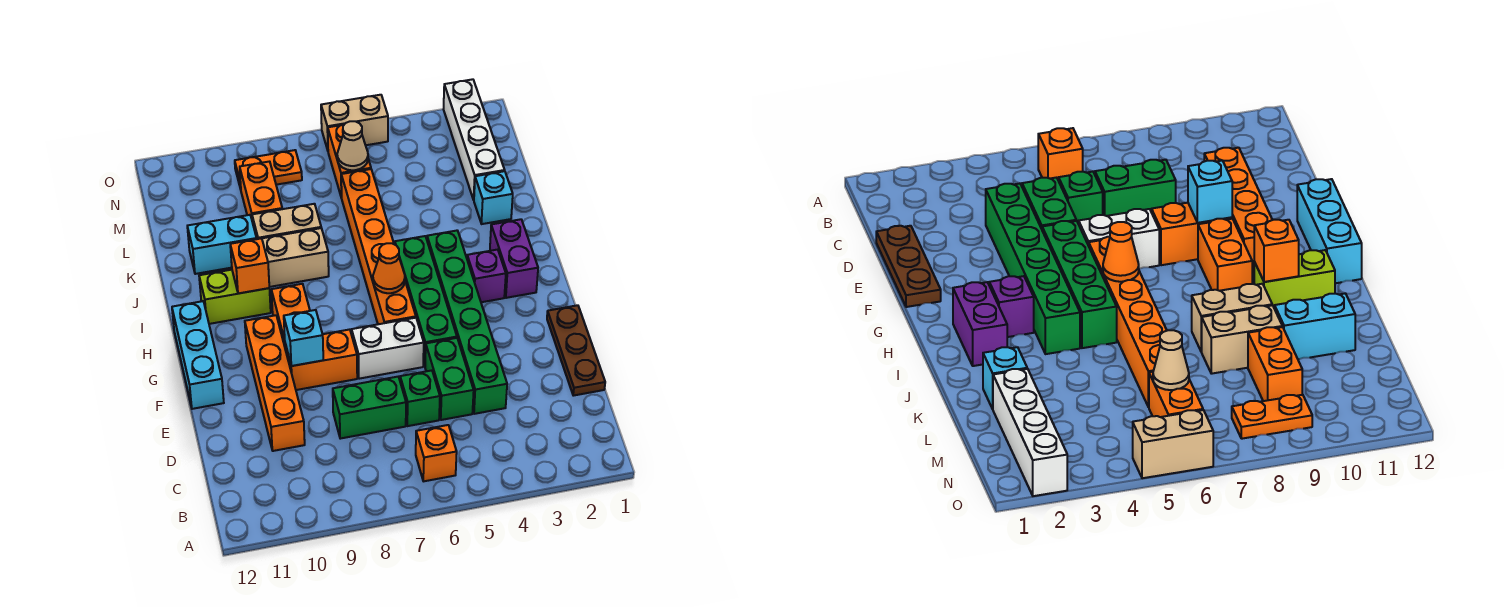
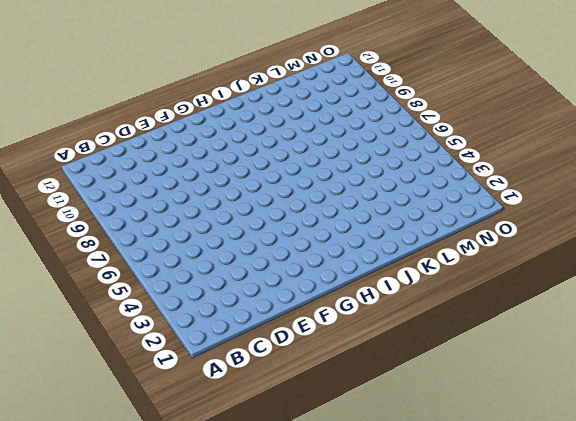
none -> orange brick B6 level 1
none -> brown plate D1:F1 level 1
none -> green brick D4:I4 level 1

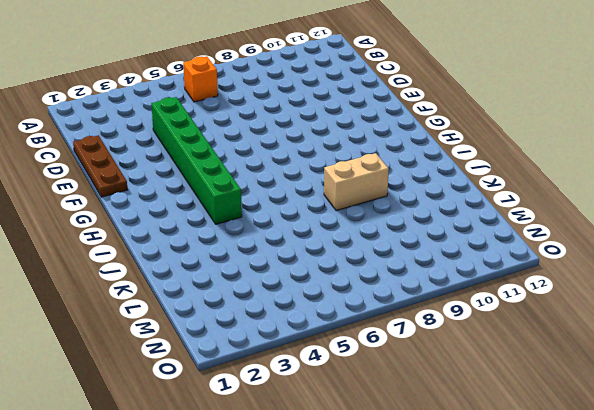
none -> green brick D5:E5 level 1
none -> green brick D6 level 1
none -> green brick D7:D8 level 1

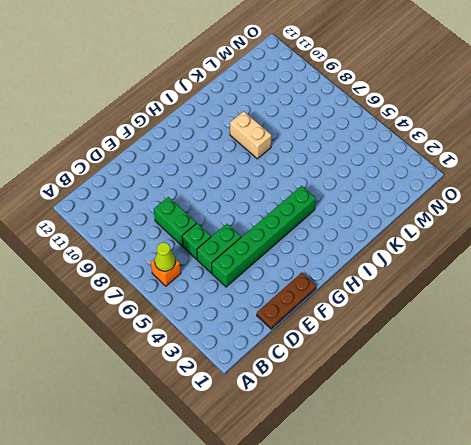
lime cone B6 level 2 -> none
none -> orange brick D10:G10 level 1
none -> green brick F5:I5 level 1
none -> white brick F6:F7 level 1

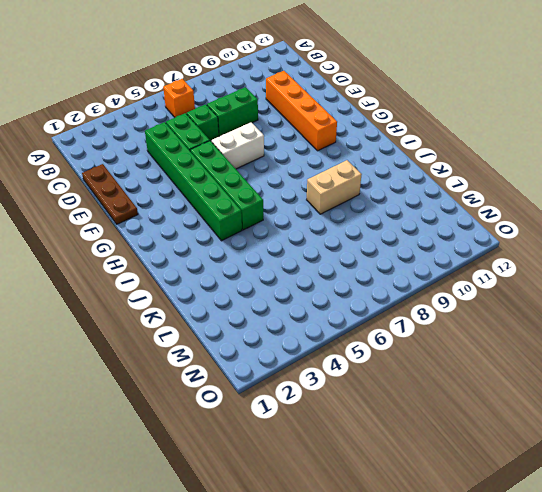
none -> orange brick F8:F9 level 1
none -> cyan brick F12:H12 level 1
none -> orange brick G6:L6 level 1

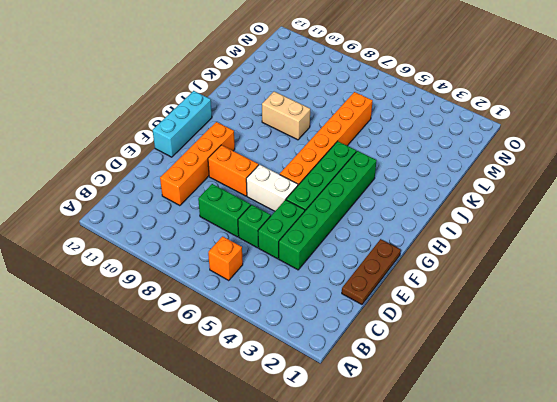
none -> orange brick G9:H9 level 1
none -> purple brick H2:I2 level 1
none -> purple brick H3 level 1

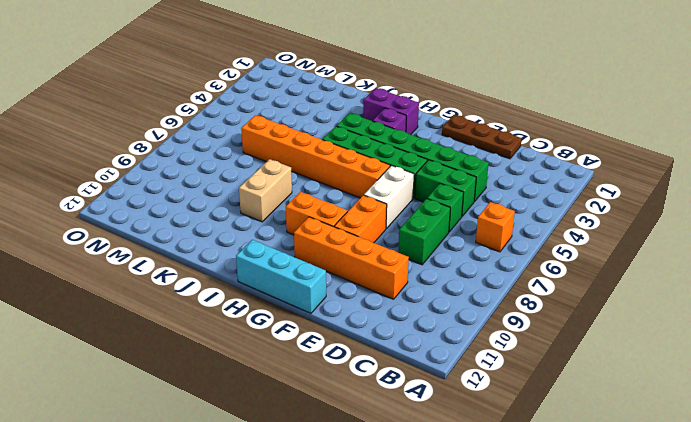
none -> lime brick I10:I11 level 1
none -> cyan brick K2 level 1
none -> tan brick K8:K9 level 1

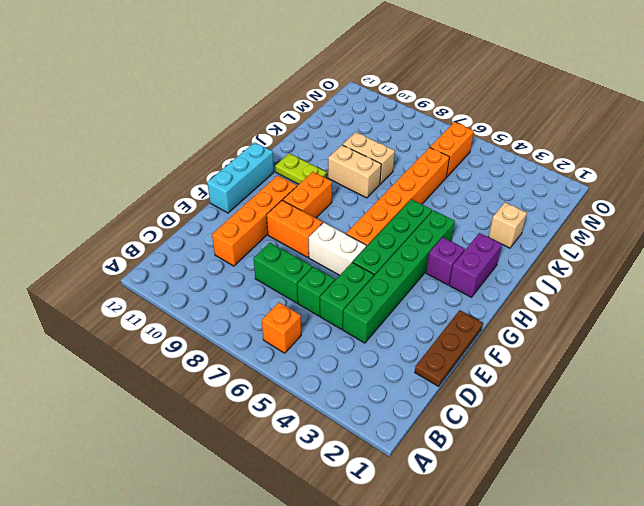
lime plate I10:I11 level 1 -> lime brick I10:I11 level 1
tan brick K2 level 1 -> cyan brick K2 level 1
none -> cyan brick K10:K11 level 1
none -> white brick L2:O2 level 1
none -> orange brick L9:M9 level 1

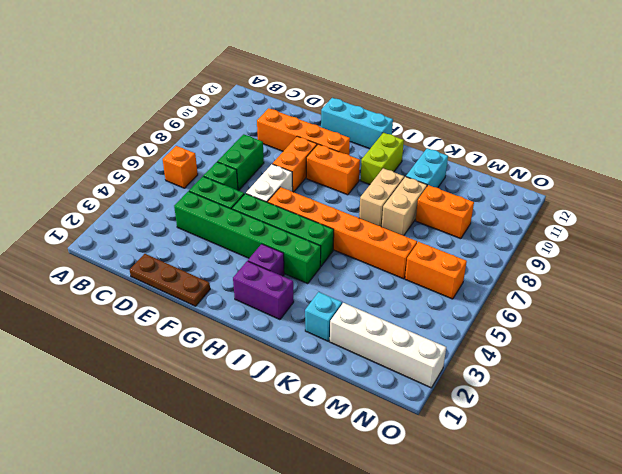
none -> orange plate N8:N9 level 1
none -> tan brick O5:O6 level 1
none -> cyan brick F9 level 2

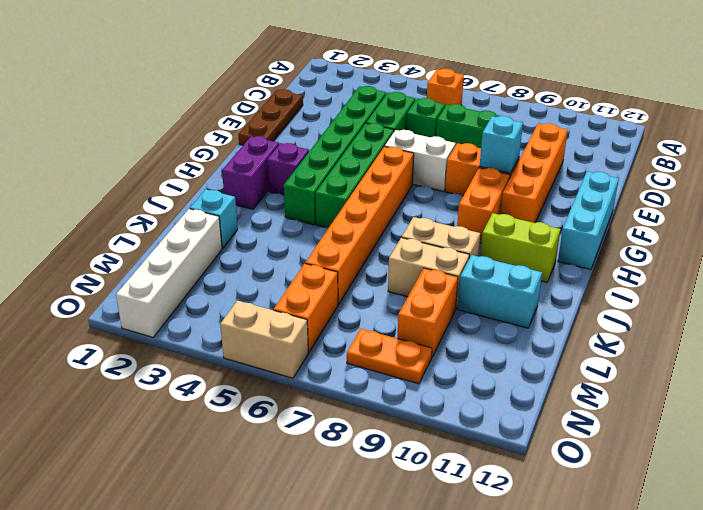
none -> orange cone H6 level 2
none -> orange brick I10 level 2
none -> tan cone M6 level 2

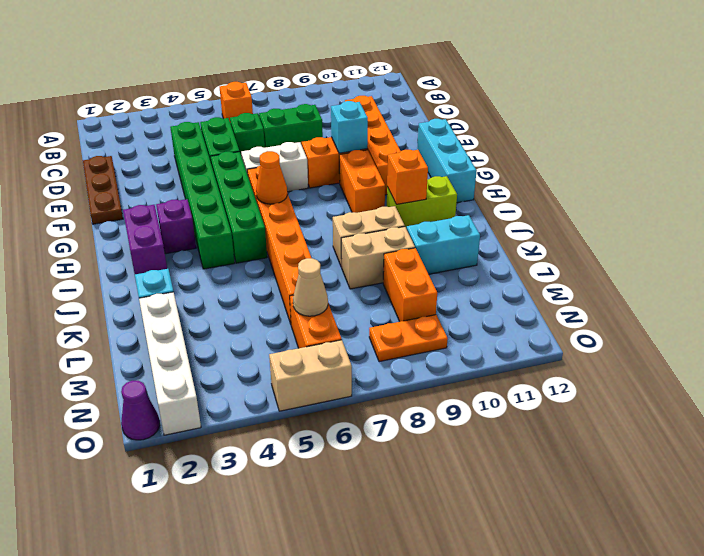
purple cone O1 level 1 -> none

